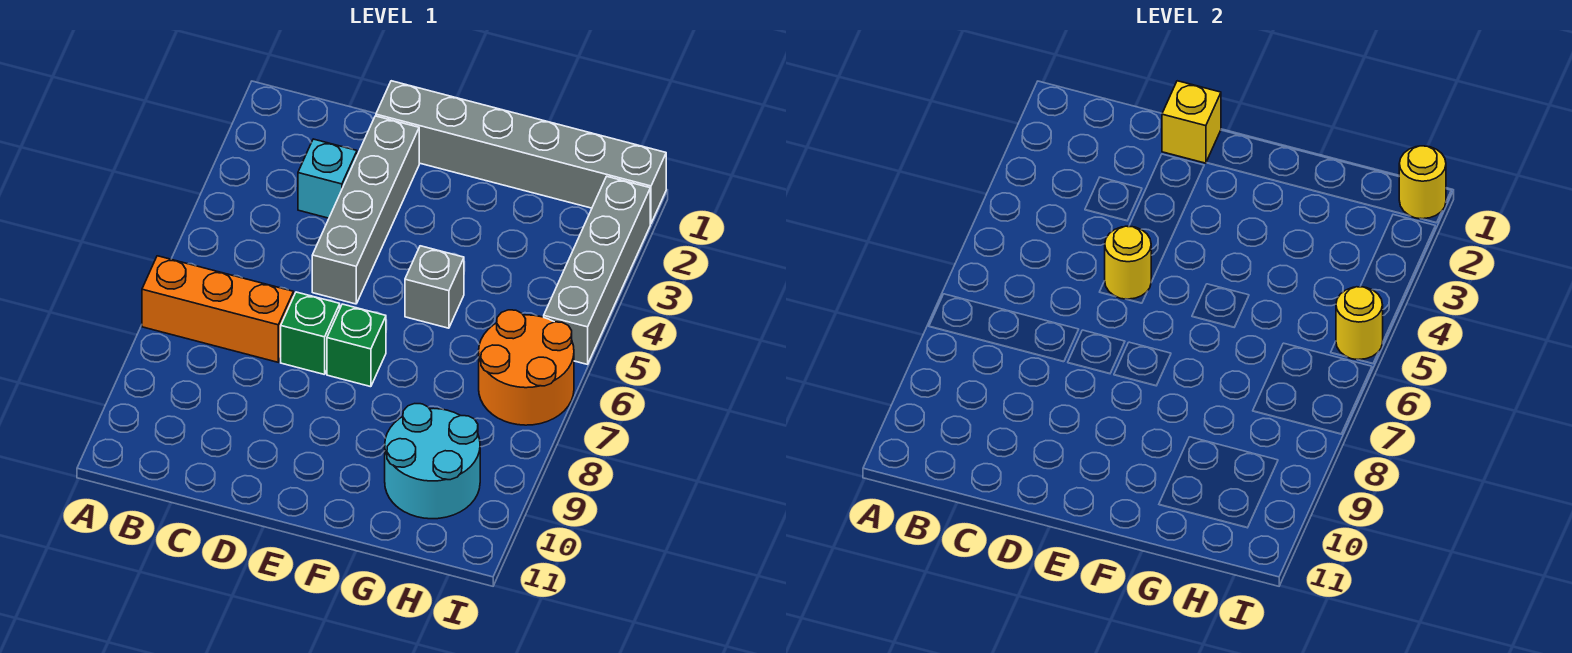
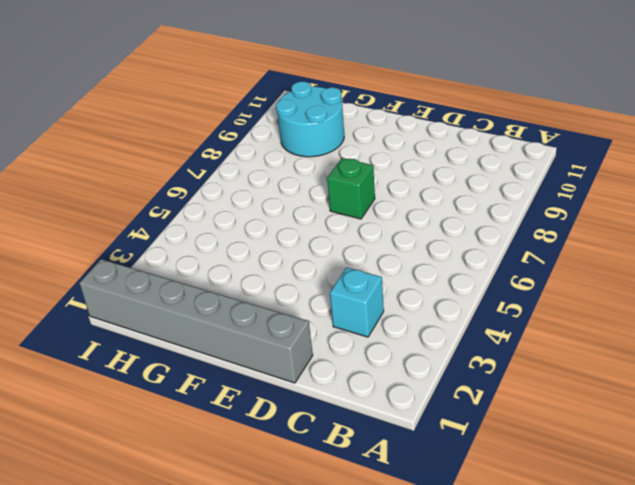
none -> orange brick A7:C7 level 1
none -> grey brick D2:D5 level 1
none -> green brick D7 level 1

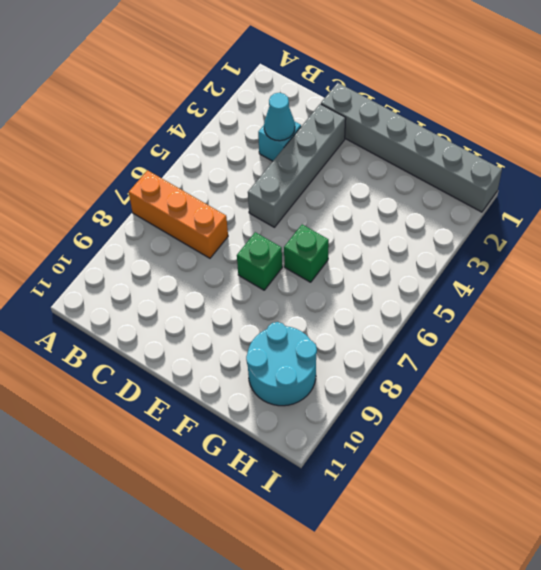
cyan cone C3 level 2 -> none
green brick F6 level 1 -> green brick D7 level 1
none -> grey brick F5 level 1
none -> orange round brick H6:I7 level 1
none -> grey brick I2:I5 level 1

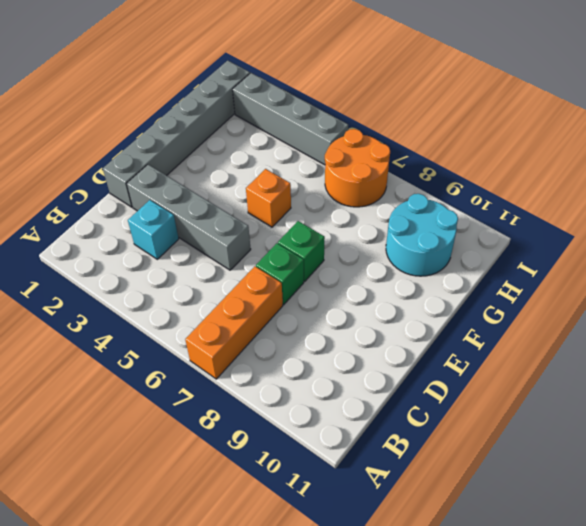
orange brick F5 level 1 -> grey brick F5 level 1
none -> yellow brick D1 level 2
none -> yellow round brick D5 level 2
none -> yellow round brick I1 level 2

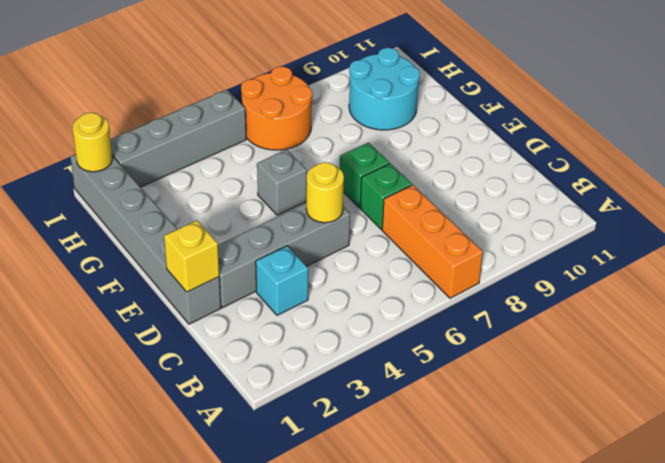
none -> yellow round brick I5 level 2

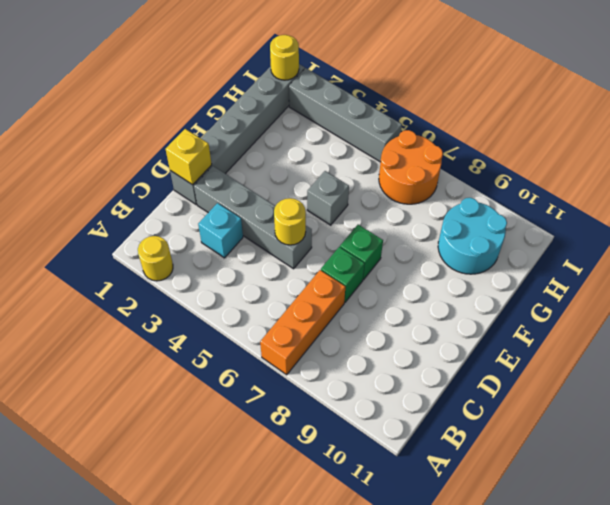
yellow round brick A2 level 1 -> yellow round brick I5 level 2

